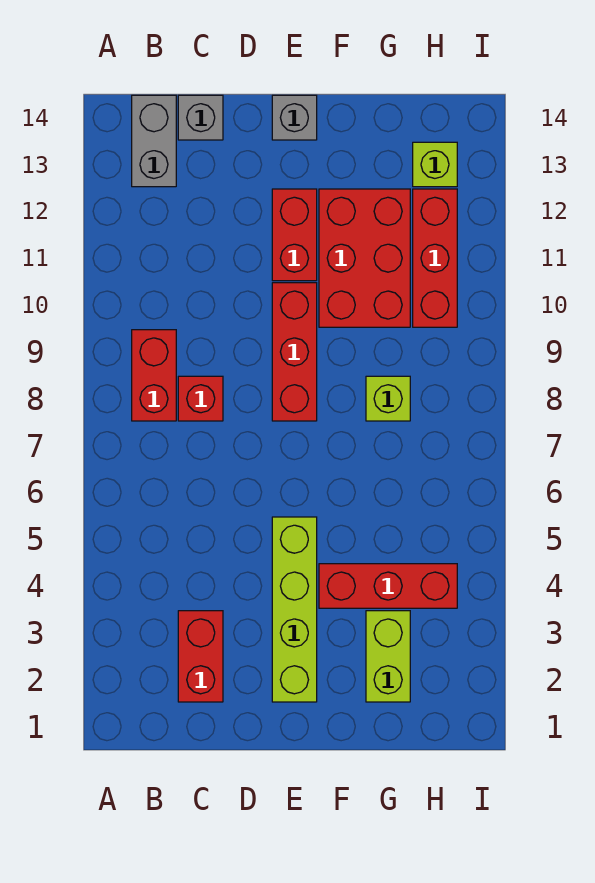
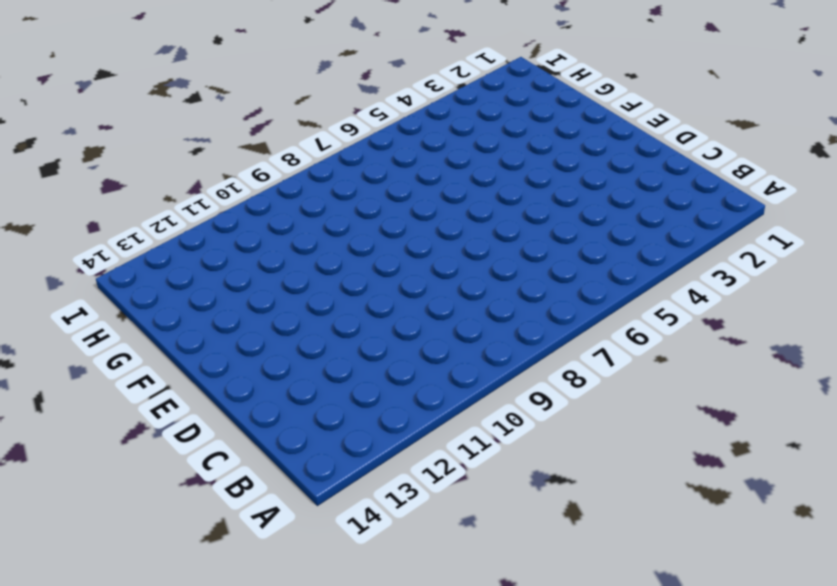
none -> red brick B8:B9 level 1
none -> grey brick B13:B14 level 1
none -> red brick C2:C3 level 1

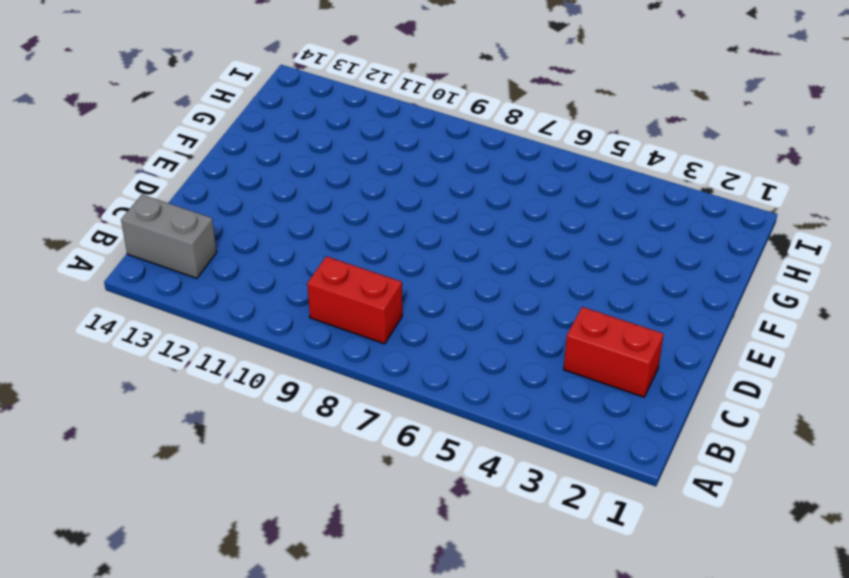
none -> red brick C8 level 1
none -> grey brick C14 level 1
none -> lime brick E2:E5 level 1

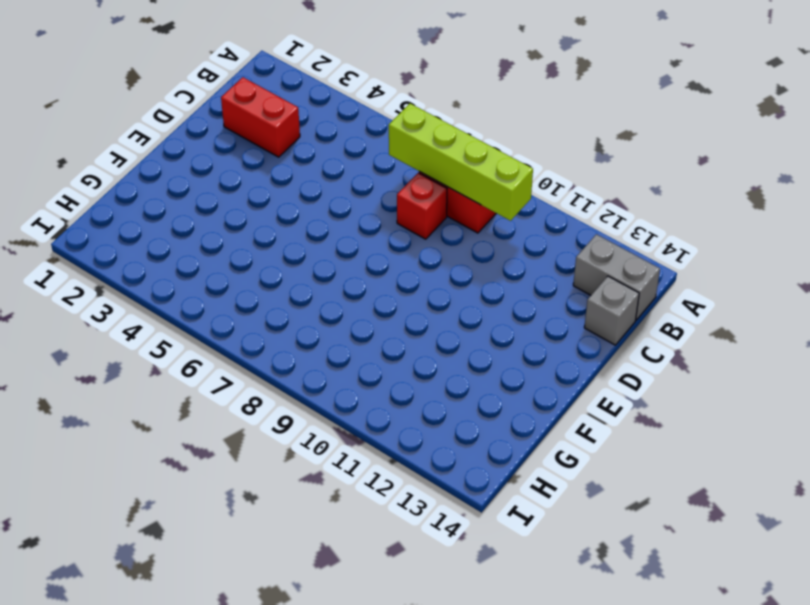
lime brick B7:B10 level 2 -> lime brick E2:E5 level 1
none -> red brick E8:E10 level 1
none -> red brick E11:E12 level 1
none -> grey brick E14 level 1

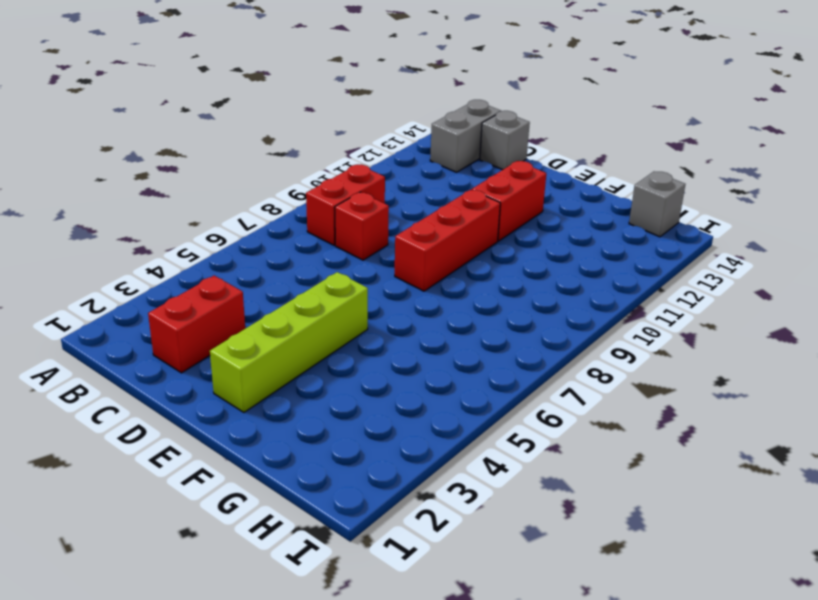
grey brick H14 level 1 -> grey brick E14 level 1
none -> red brick F4:H4 level 1
none -> red brick F10:G12 level 1
none -> lime brick G2:G3 level 1

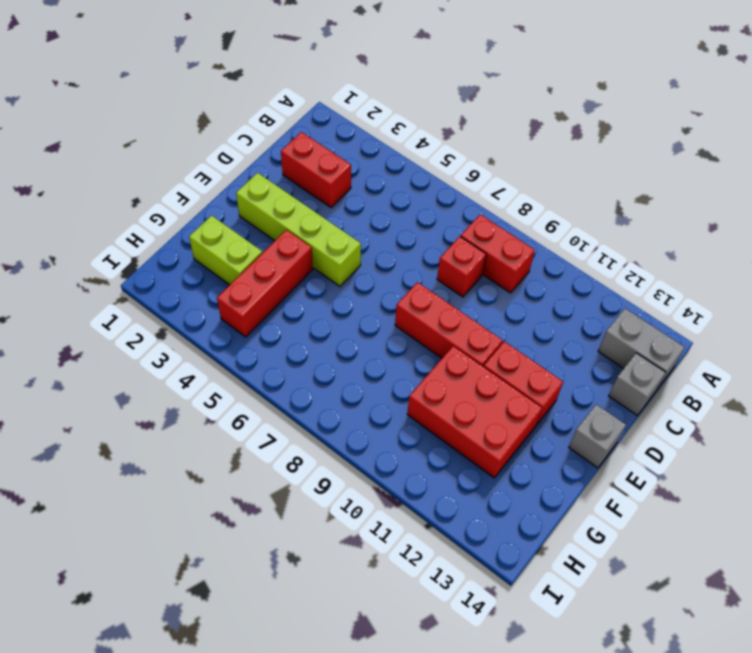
none -> lime brick G8 level 1
none -> red brick H10:H12 level 1
none -> lime brick H13 level 1

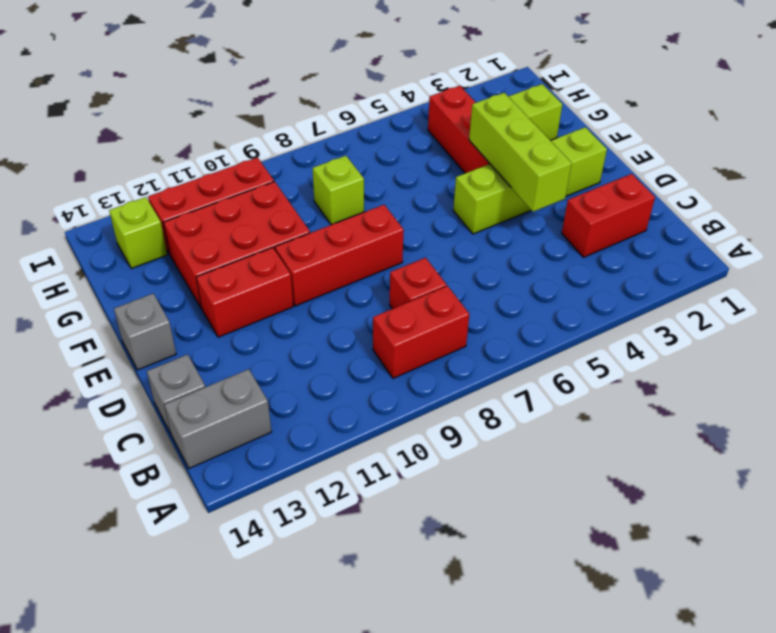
lime brick D4:F4 level 2 -> none

